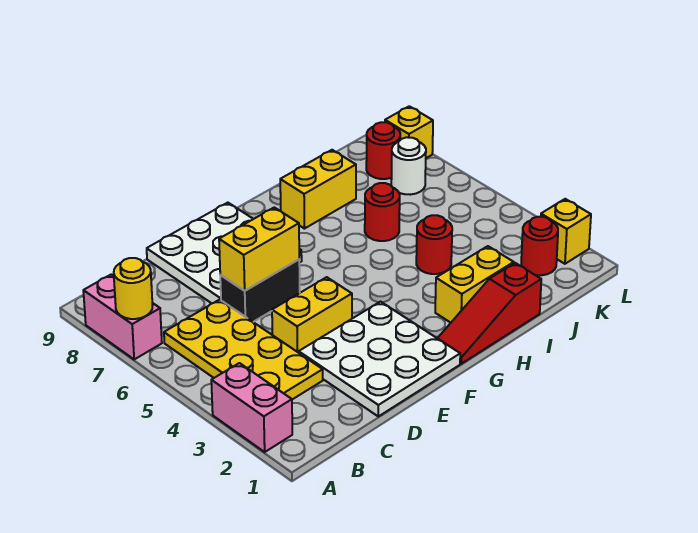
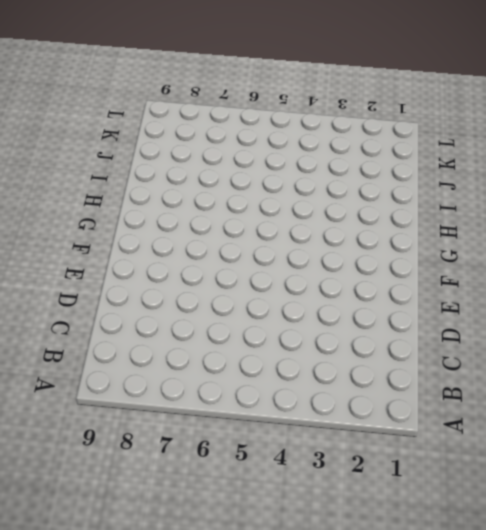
none -> pink brick A2:A3 level 1
none -> pink brick A7:A8 level 1
none -> yellow plate B3:C6 level 1

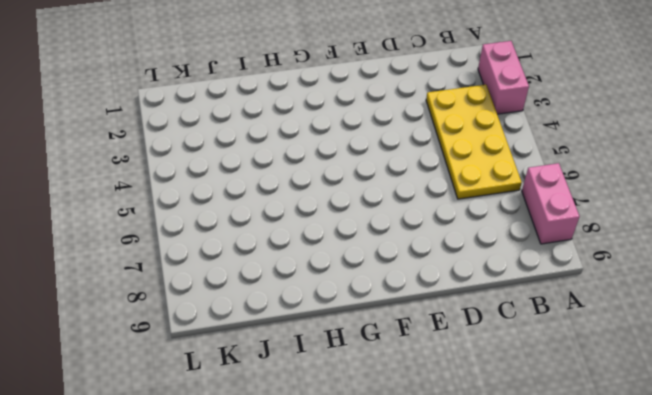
none -> white plate D1:F3 level 1
none -> yellow brick D4:E4 level 1
none -> black brick D6:E6 level 1

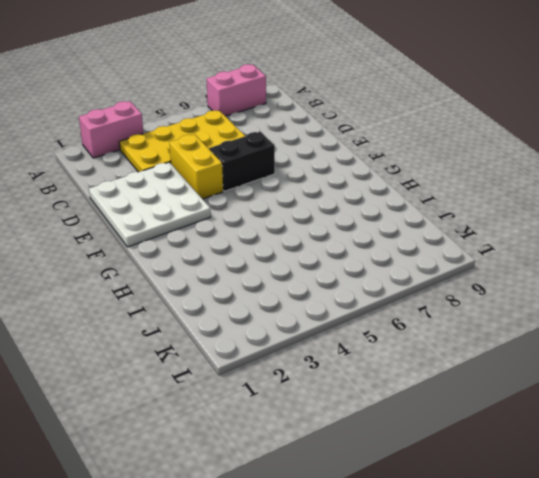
black brick E5:E6 level 1 -> black brick D6:E6 level 1
none -> white plate D7:F9 level 1
none -> red slope G1:I1 level 1 top I
none -> yellow brick H2:I2 level 1

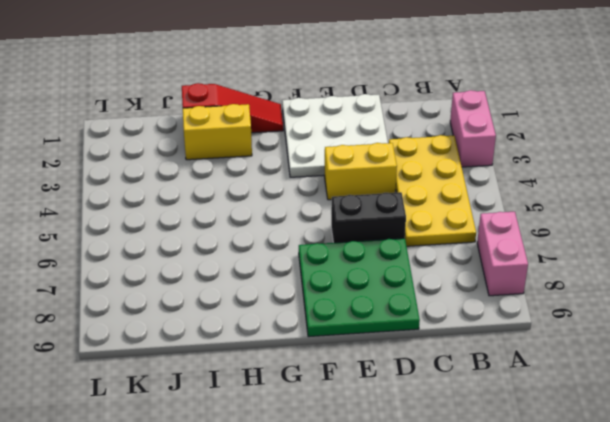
green plate D7:F9 level 1 -> white plate D7:F9 level 1
none -> yellow brick H8:I8 level 1
none -> red round brick I4 level 1
none -> red round brick I6 level 1

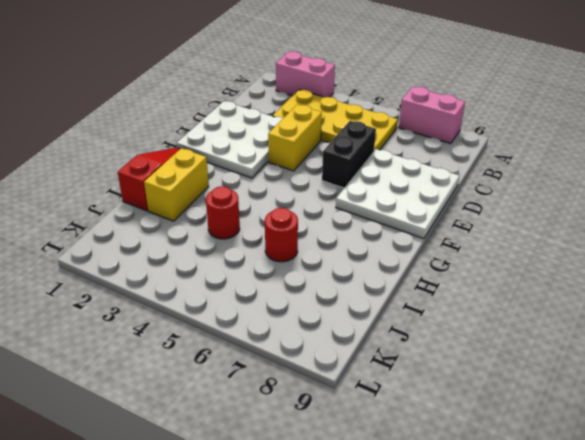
none -> yellow brick H8:I8 level 1
none -> red round brick K2 level 1
none -> white round brick K7 level 1

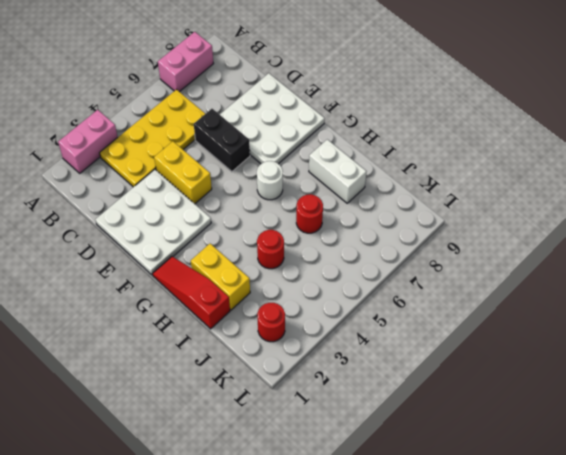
white round brick G6 level 1 -> white round brick K7 level 1
white brick H8:I8 level 1 -> yellow brick H8:I8 level 1
none -> red round brick K8 level 1
none -> yellow brick L2 level 1
none -> yellow brick L8 level 1

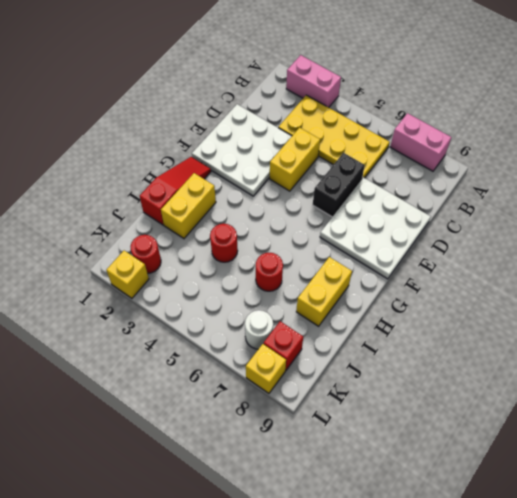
red brick K8 level 1 -> red round brick K8 level 1
none -> yellow round brick A7 level 2
none -> yellow brick D6:E6 level 2

